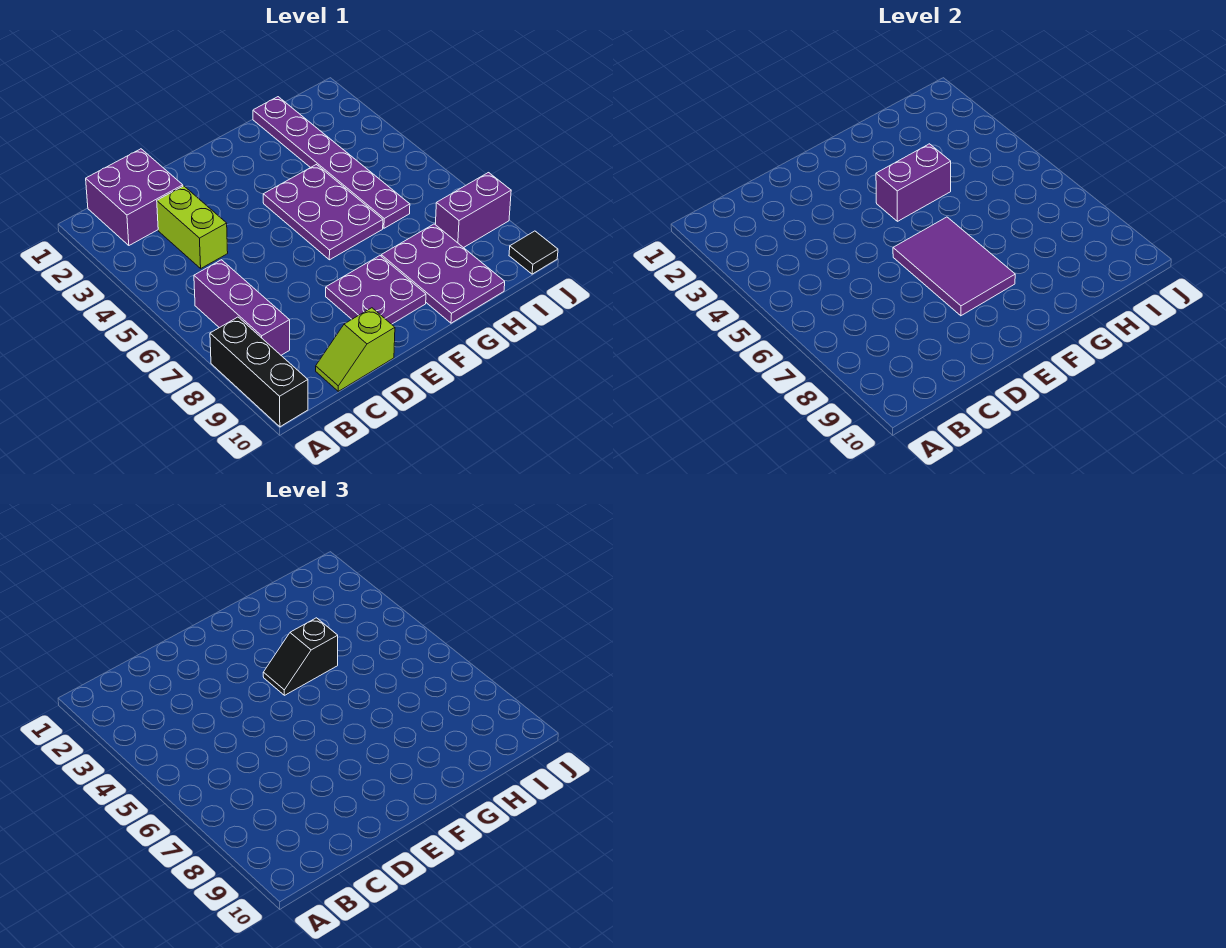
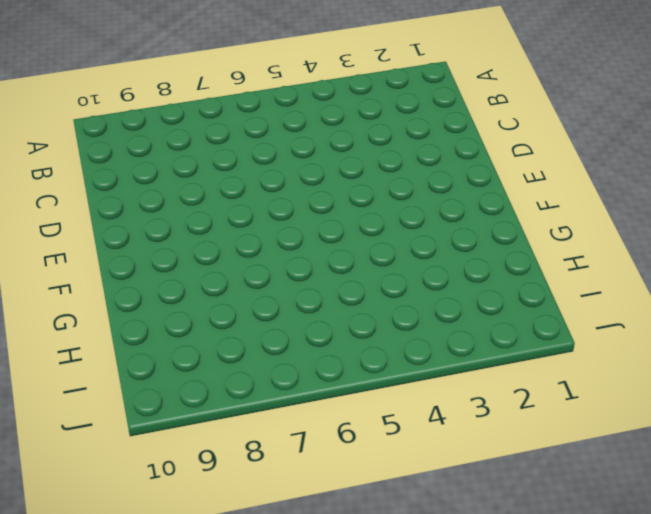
none -> black brick A8:A10 level 1
none -> purple brick B1:C2 level 1
none -> purple brick B6:B8 level 1

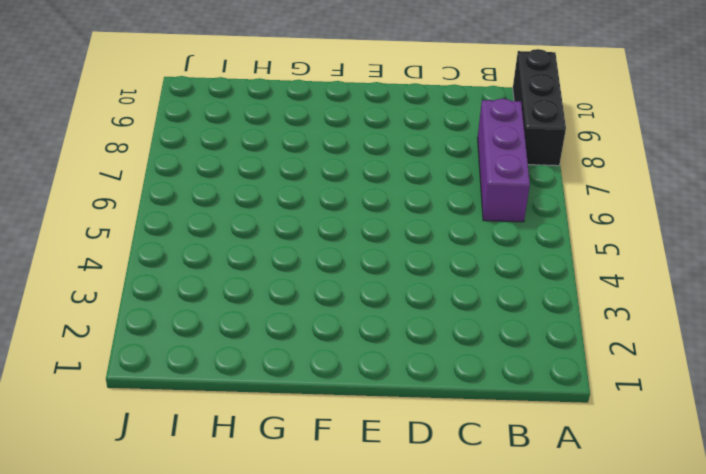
none -> purple brick B1:C2 level 1
none -> lime brick C3:C4 level 1
none -> lime slope C10:D10 level 1 top D

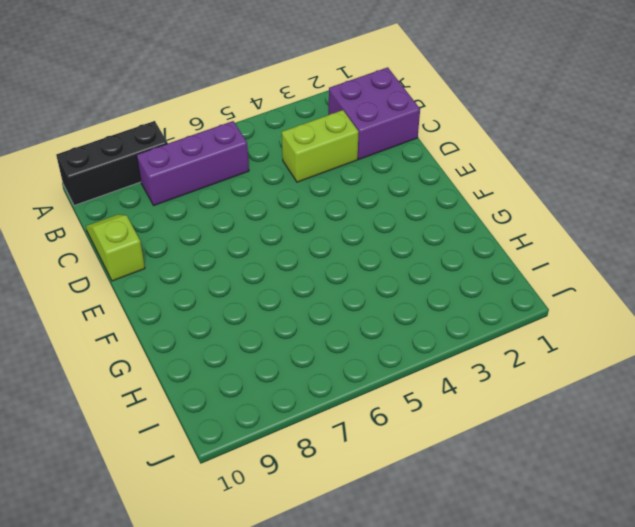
none -> purple plate E8:F9 level 1
none -> purple plate F4:G6 level 1
none -> purple plate G8:H10 level 1

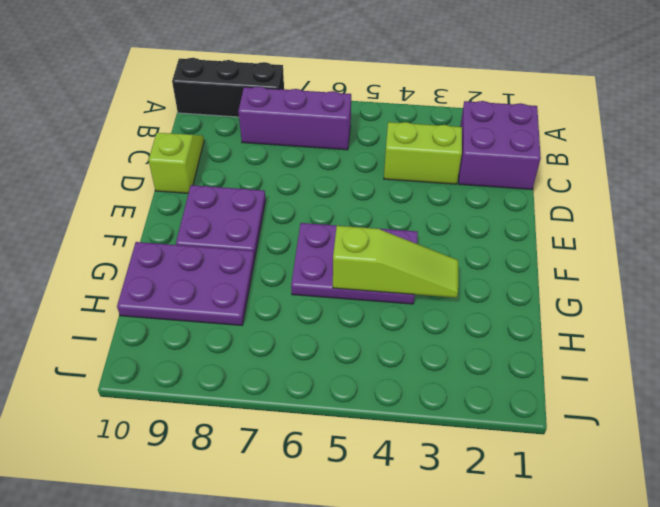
lime slope G3:G5 level 2 top 5 -> purple brick F4:G4 level 2
none -> purple plate H1:H6 level 1
none -> purple brick I8:J8 level 1
none -> black tile J10 level 1

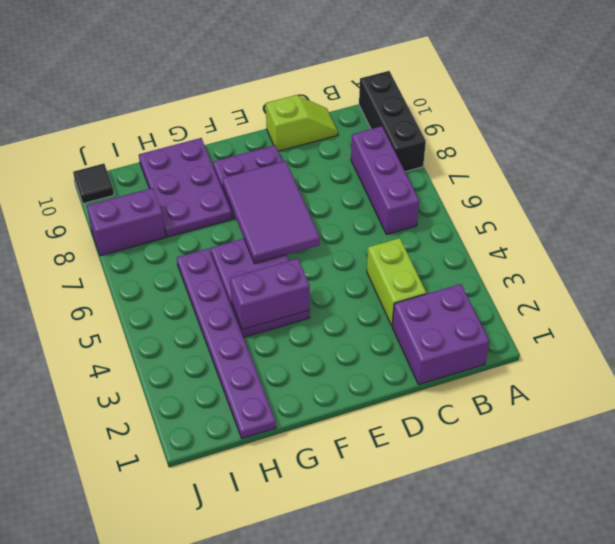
none -> black slope F4:G4 level 3 top G

